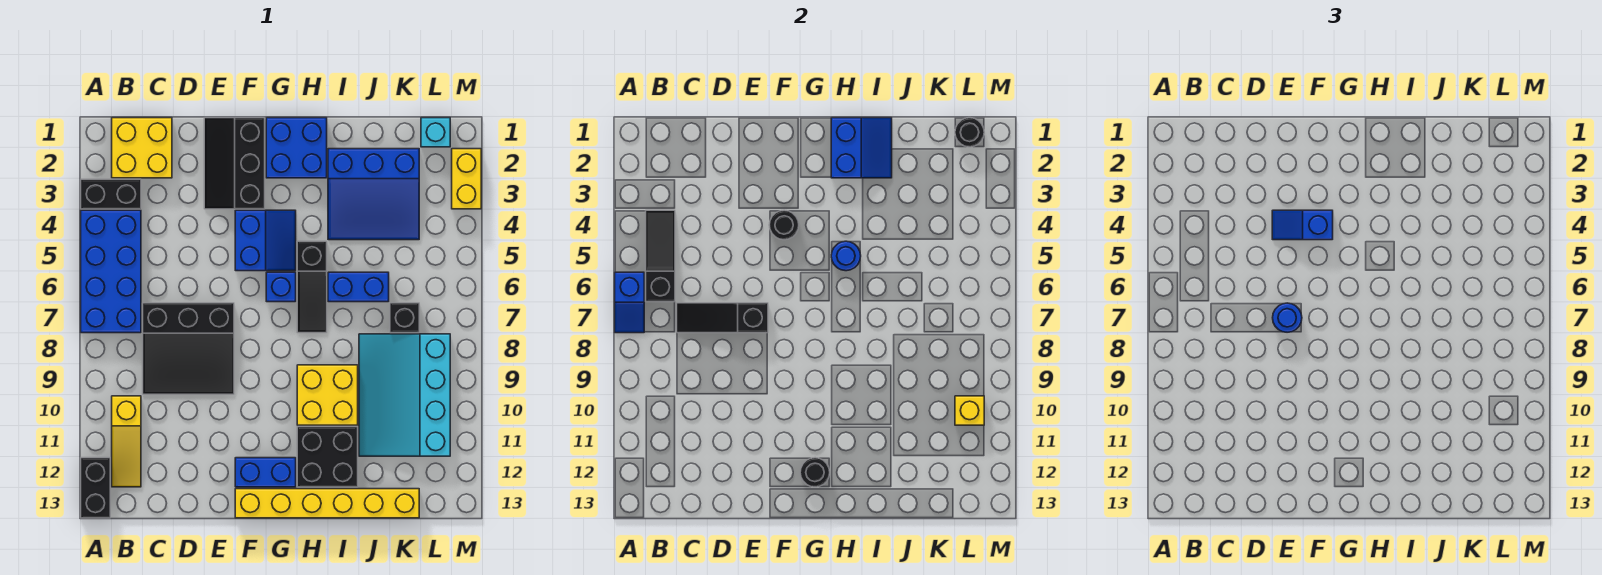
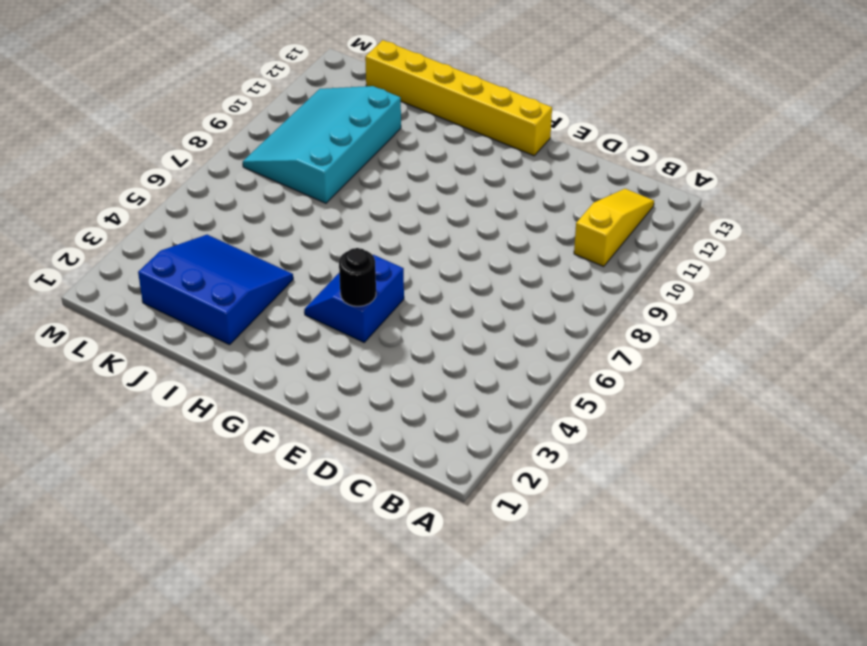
cyan slope J8:L11 level 1 top J -> cyan slope J8:L11 level 1 top L
none -> black brick A3:B3 level 1
none -> blue brick A4:B7 level 1
none -> black brick A12:A13 level 1
none -> yellow brick B1:C2 level 1

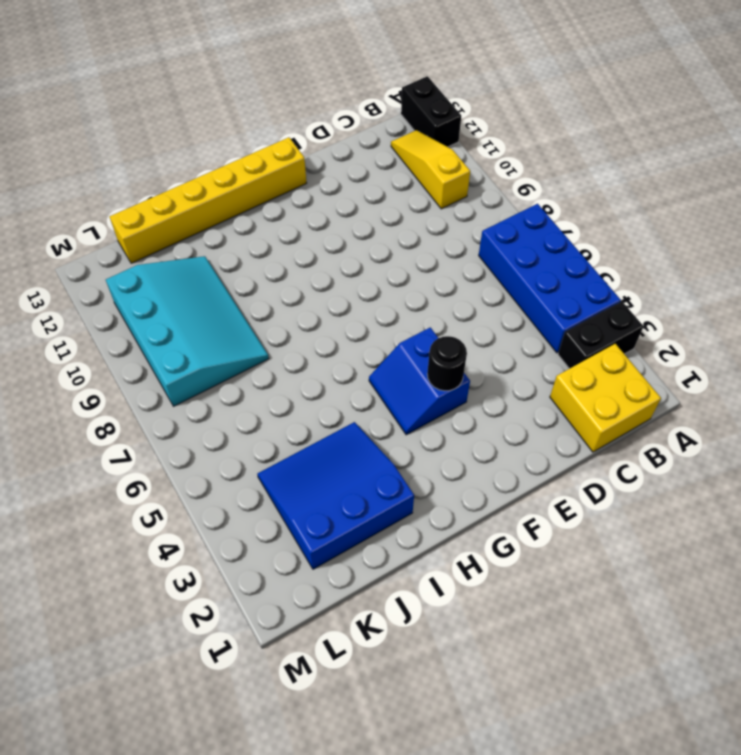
none -> black slope C7:E9 level 1 top 7
none -> black slope E1:F3 level 1 top F
none -> blue brick F12:G12 level 1
none -> blue brick G1:H2 level 1

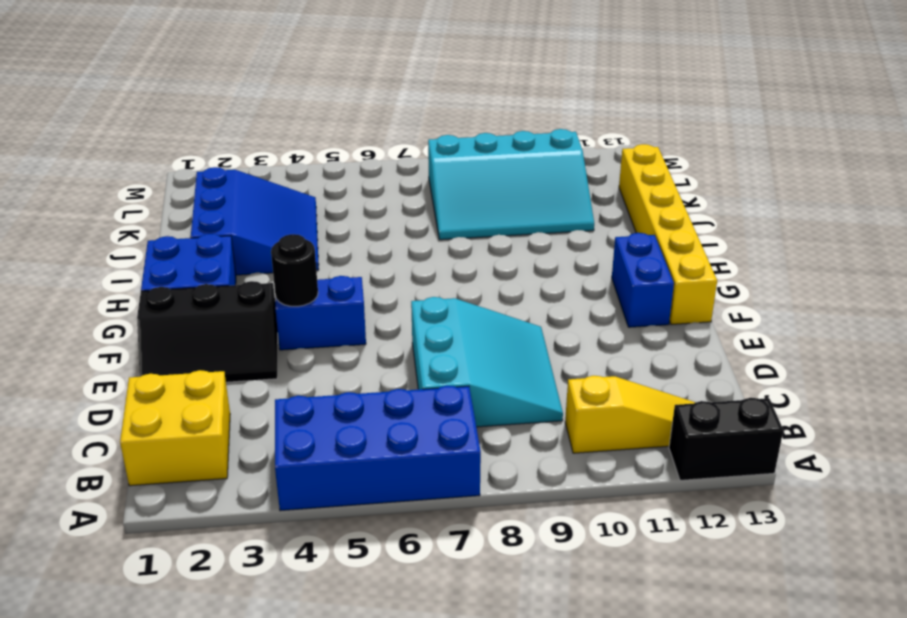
cyan slope C7:E9 level 1 top 7 -> black slope C7:E9 level 1 top 7
none -> black brick A3:B3 level 1
none -> blue brick G6 level 1
none -> black slope H5:H7 level 1 top 5
none -> yellow brick H9:I10 level 1

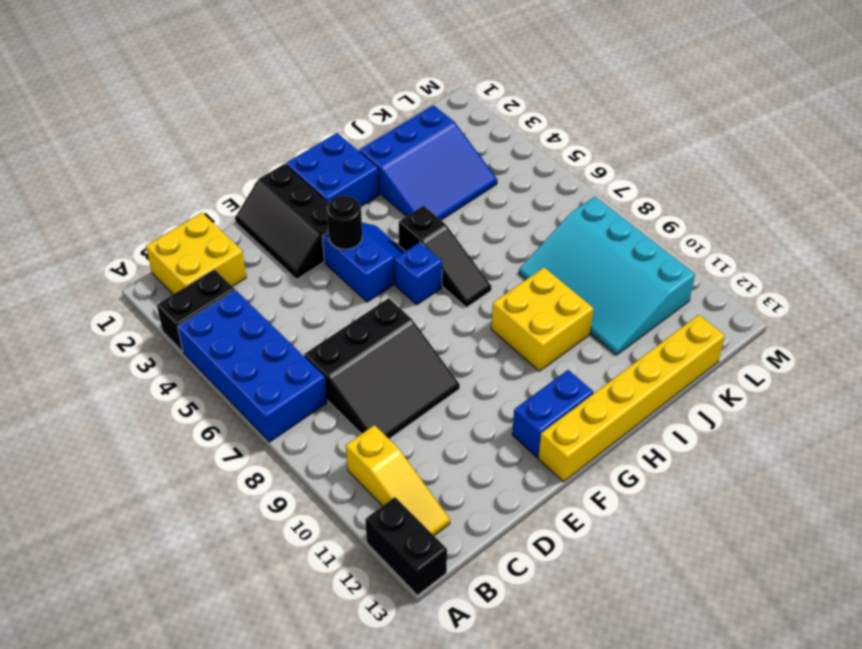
none -> black brick H11:I12 level 1
none -> blue brick I6:J6 level 1
none -> black brick K7 level 1
none -> cyan brick L1 level 1

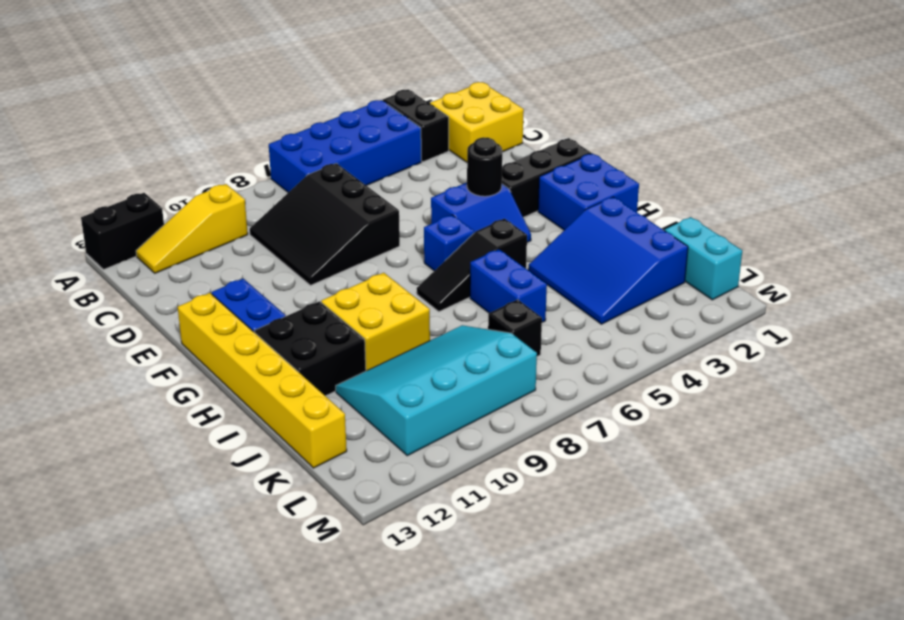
cyan brick K1:L1 level 1 -> cyan brick L1 level 1
none -> yellow brick M2:M3 level 1
none -> blue slope A6:A7 level 2 top 6
none -> black slope B4:B6 level 2 top 6
none -> black slope C7:E7 level 2 top E

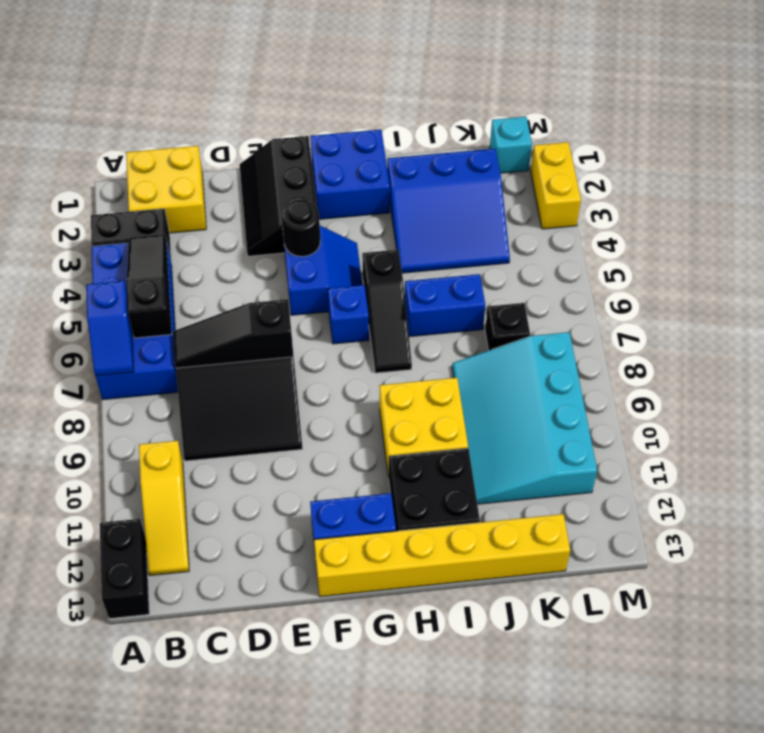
none -> black round brick G12 level 2
none -> blue slope H1:I2 level 2 top H
none -> blue round brick H5 level 2
none -> black round brick L1 level 2

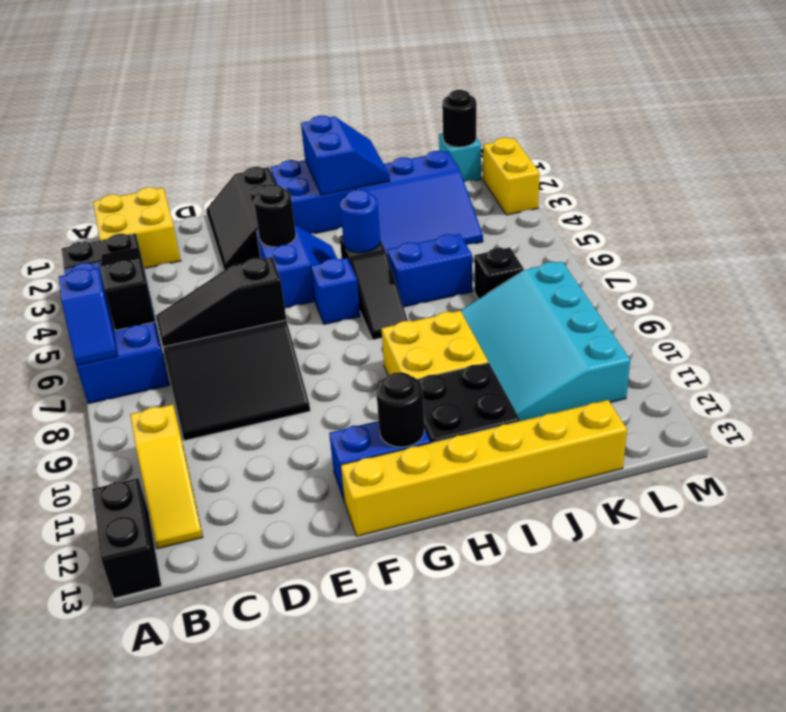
none -> yellow brick L10 level 2
none -> blue slope E4:F4 level 3 top F
none -> blue round brick E7 level 3

